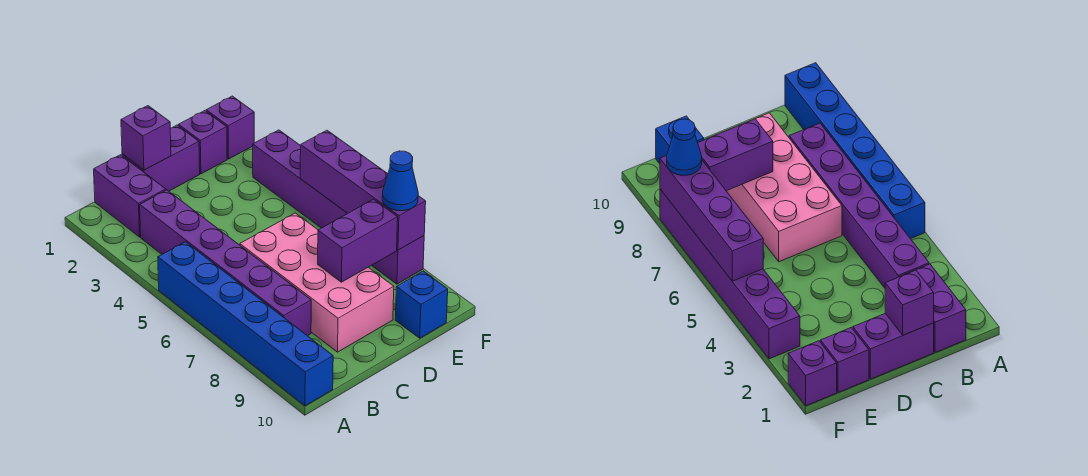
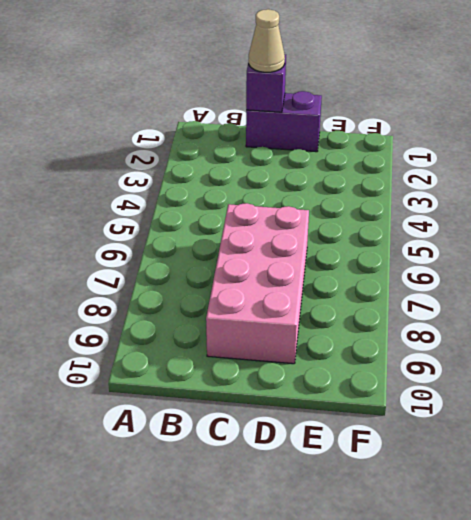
tan cone C1 level 3 -> none
none -> blue brick A5:A10 level 1
none -> purple brick B1:B2 level 1
none -> purple brick B3:B8 level 1

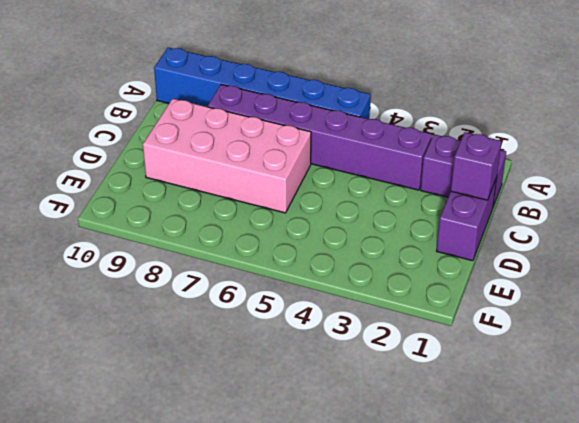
none -> purple brick E1 level 1
none -> blue brick E10 level 1
none -> purple brick F1 level 1

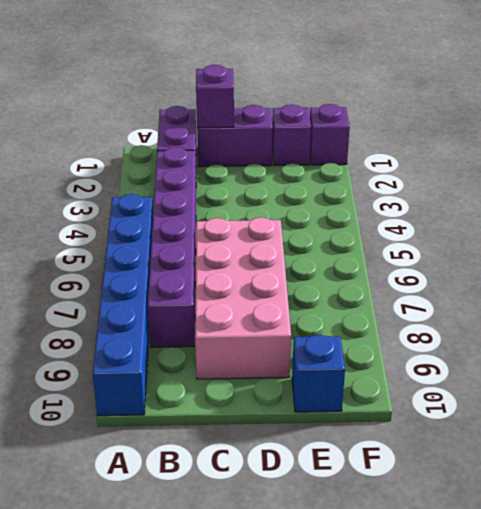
none -> purple brick F3:F8 level 1
none -> purple brick D8:E8 level 2
none -> purple brick F5:F8 level 2

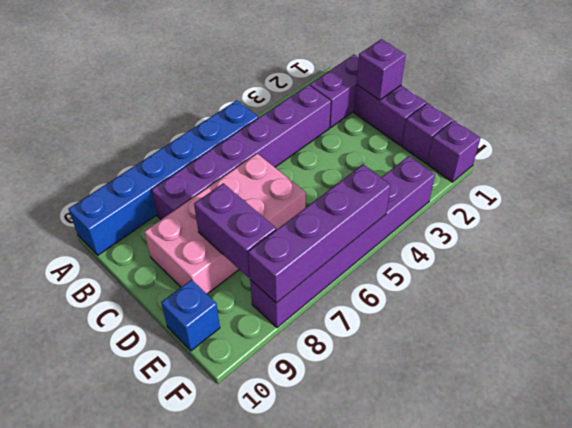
none -> blue cone F8 level 3

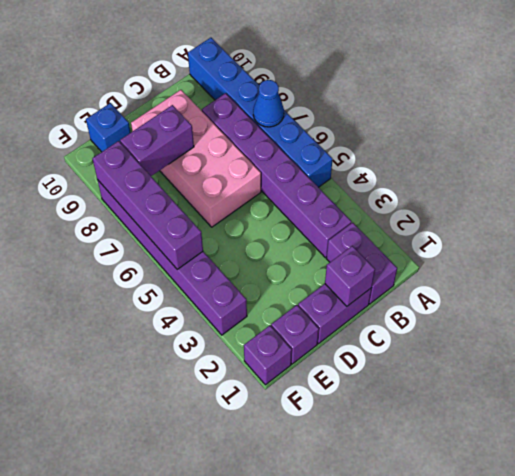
blue cone A7 level 2 -> blue cone F8 level 3

